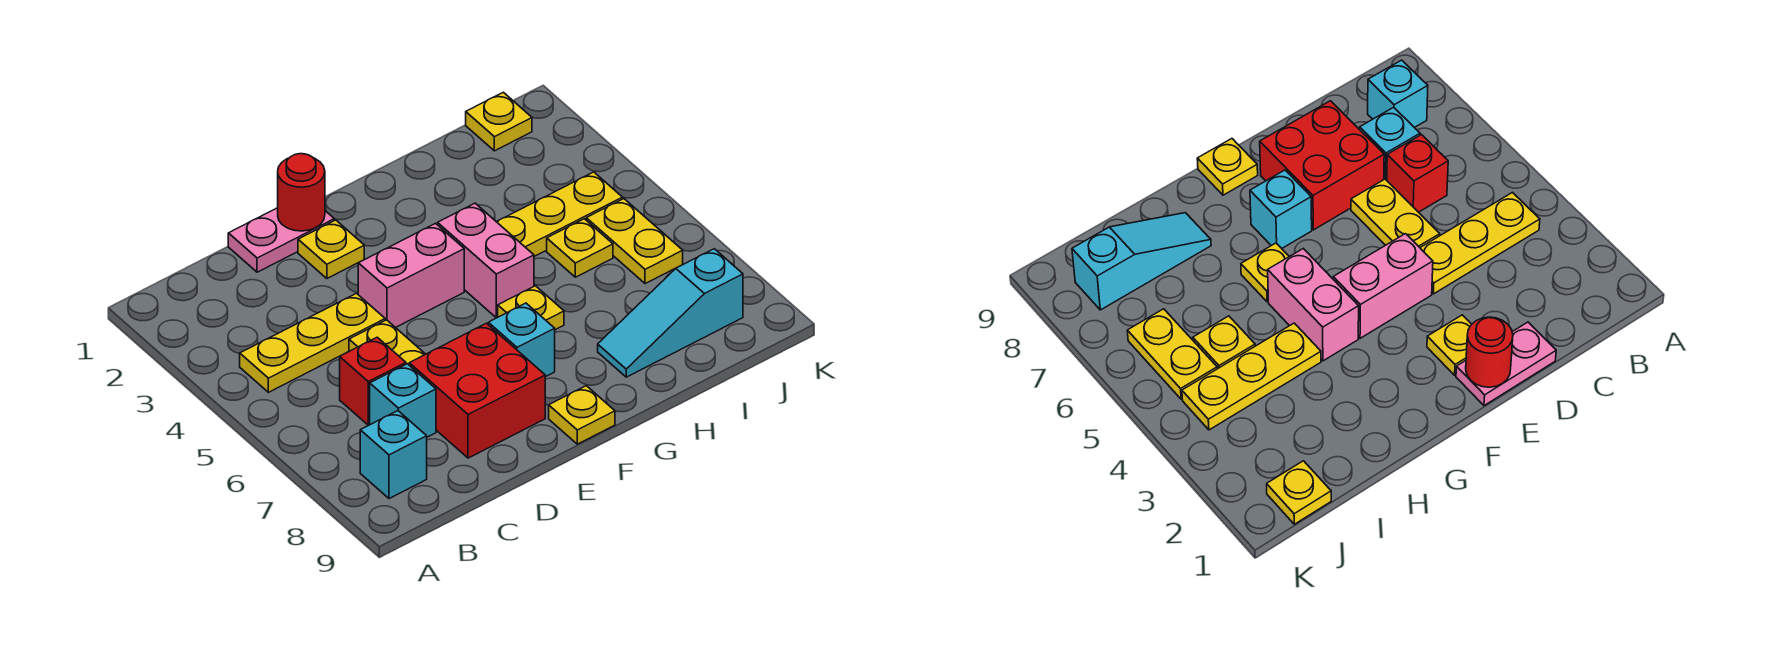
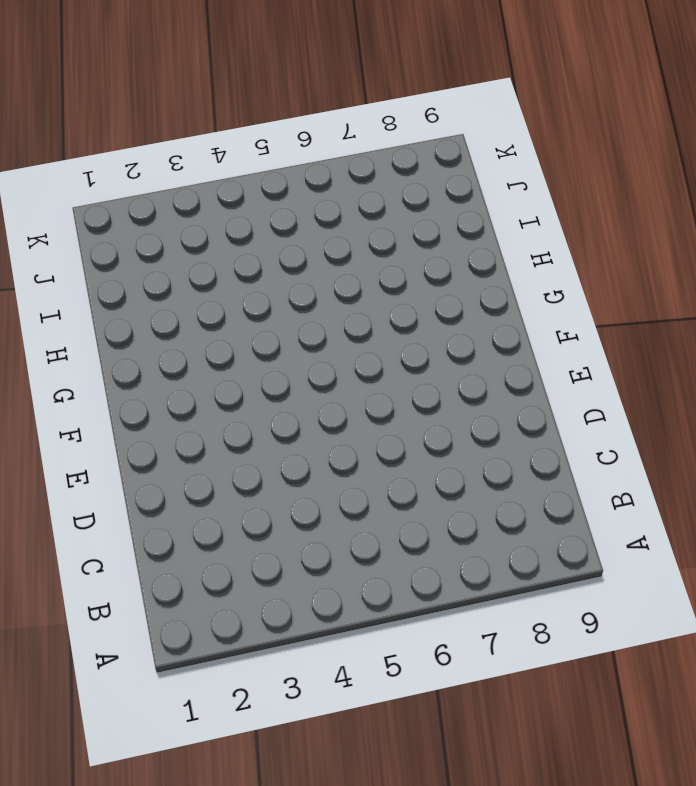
none -> yellow plate B4:D4 level 1
none -> cyan brick B8 level 1
none -> red brick C6 level 1

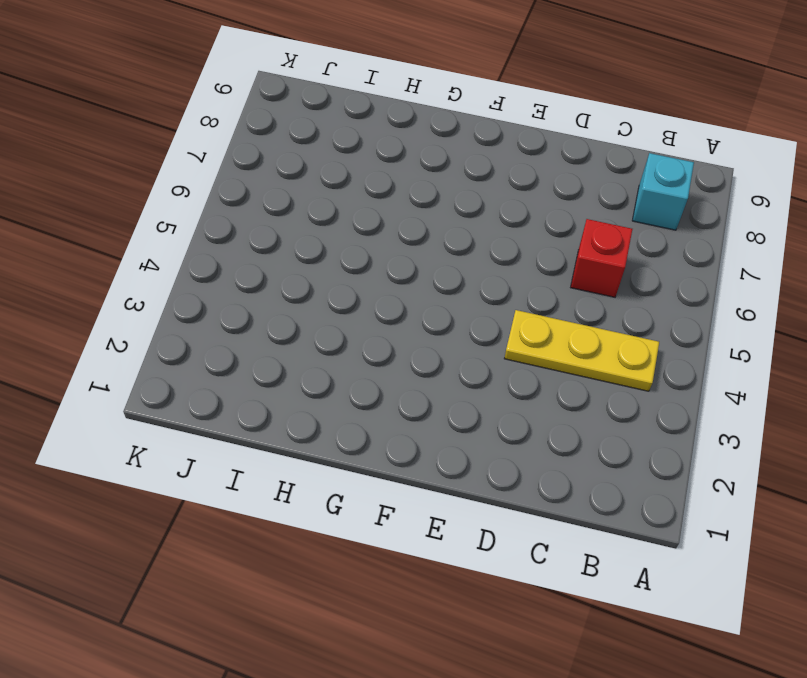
none -> cyan brick C7 level 1
none -> pink plate D1:E1 level 1
none -> yellow plate D5:D6 level 1

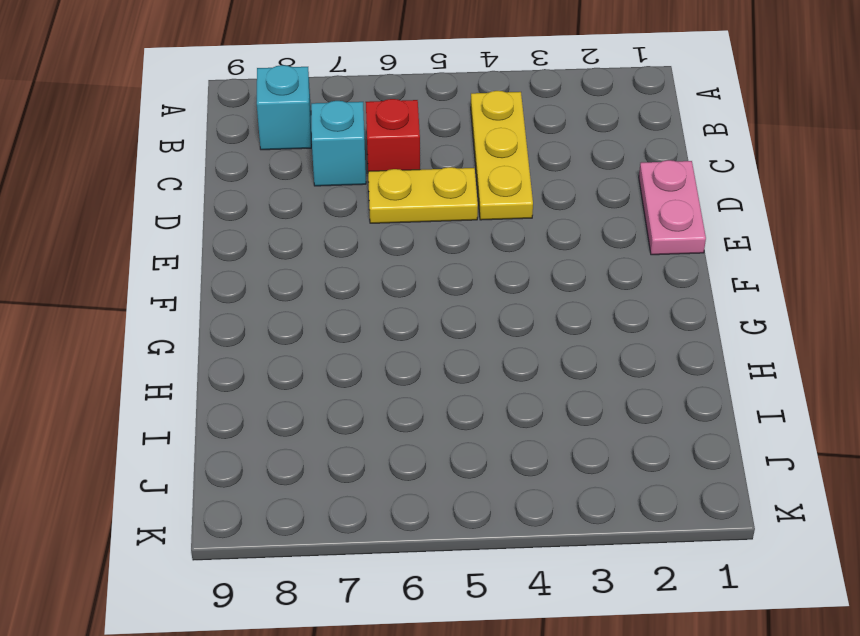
none -> red brick D7:E8 level 1
none -> yellow plate E2 level 1
none -> pink brick E4:F4 level 1

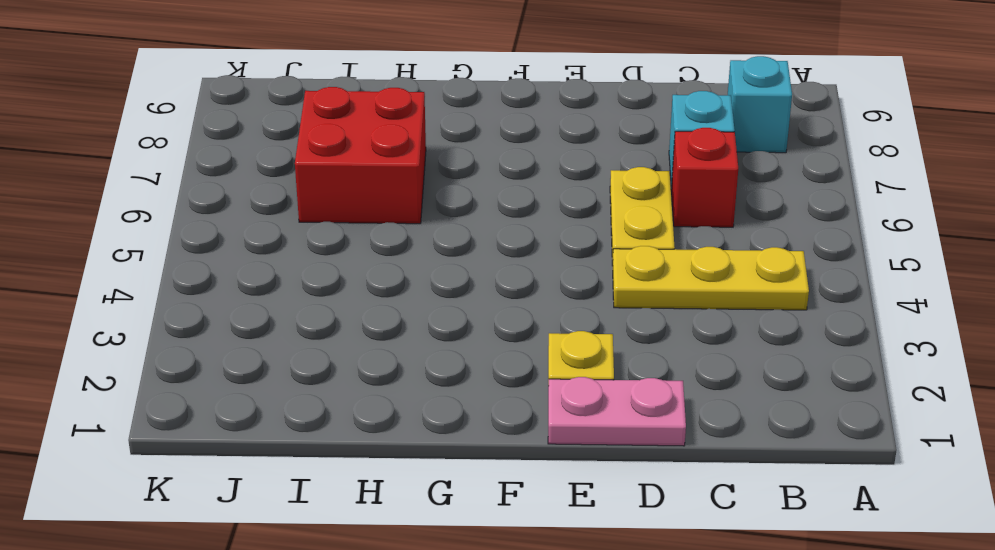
red brick H6:I7 level 1 -> red brick D7:E8 level 1
none -> pink brick E4:F4 level 1
none -> cyan brick F7 level 1
none -> yellow plate F9 level 1

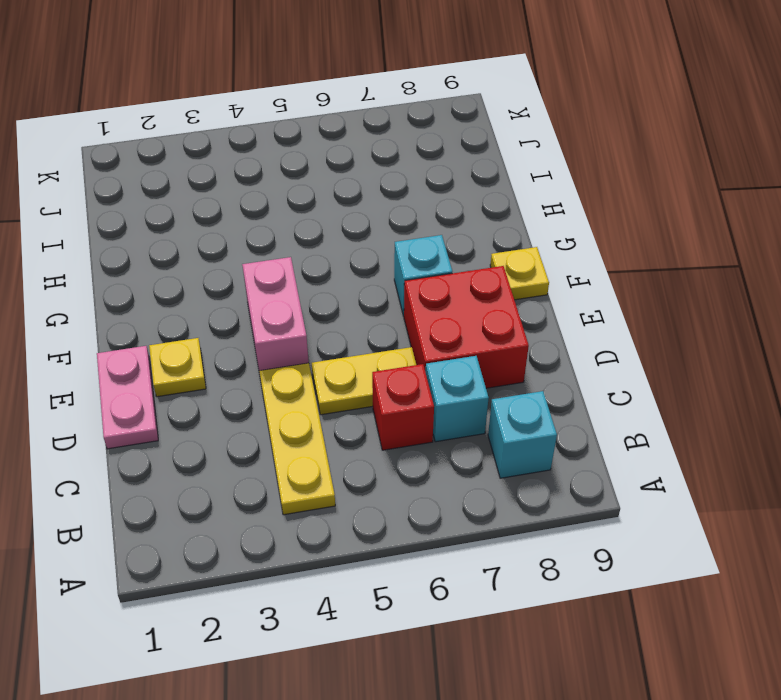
none -> pink brick G4:G5 level 1
none -> yellow plate G6 level 1
none -> yellow plate H4:J4 level 1

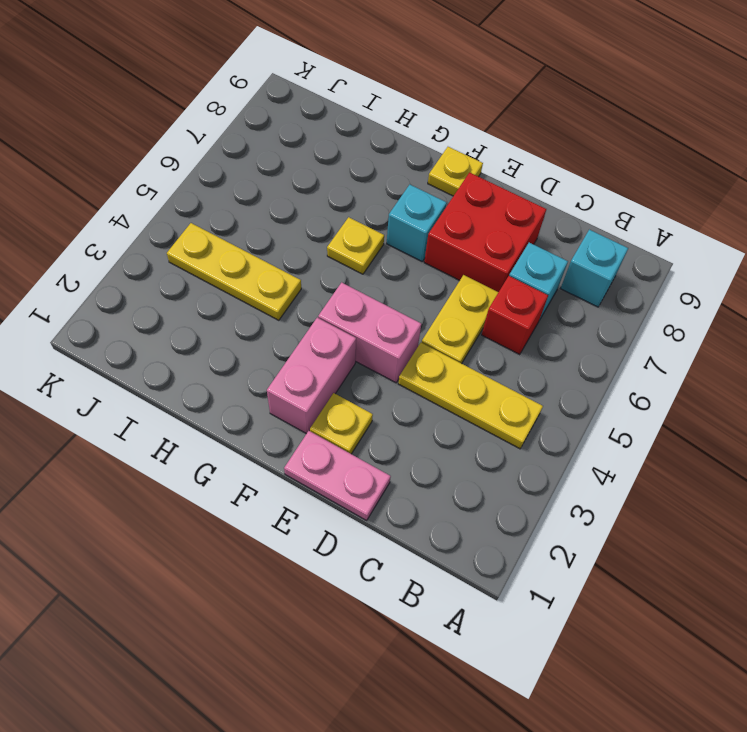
pink brick F2:F3 level 1 -> pink brick G4:G5 level 1
none -> cyan slope H8:J8 level 1 top J
none -> yellow plate I5 level 1
none -> yellow plate J1 level 1

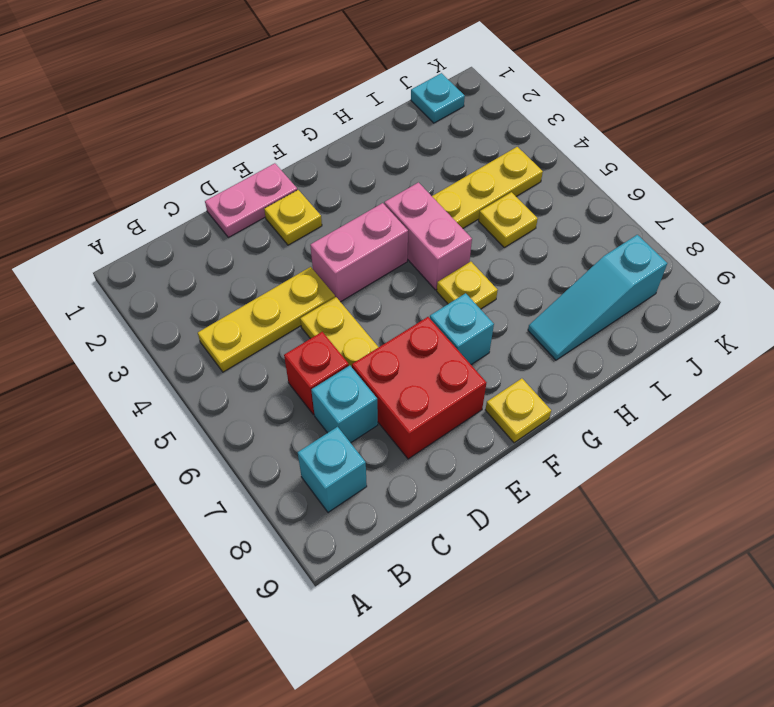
cyan plate J1 level 1 -> yellow plate J1 level 1
none -> yellow plate J5:J6 level 1
none -> red round brick E1 level 2

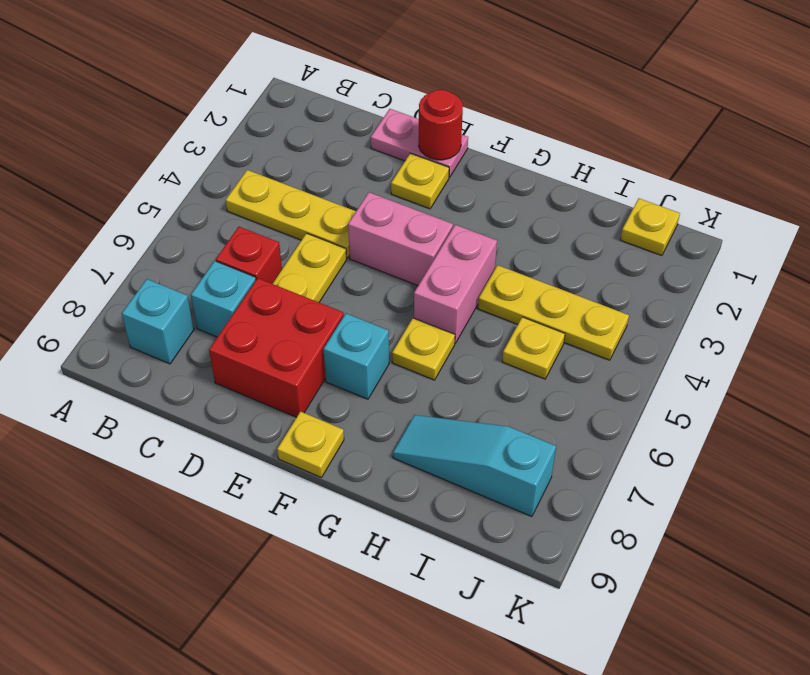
none -> yellow plate J5:J6 level 1

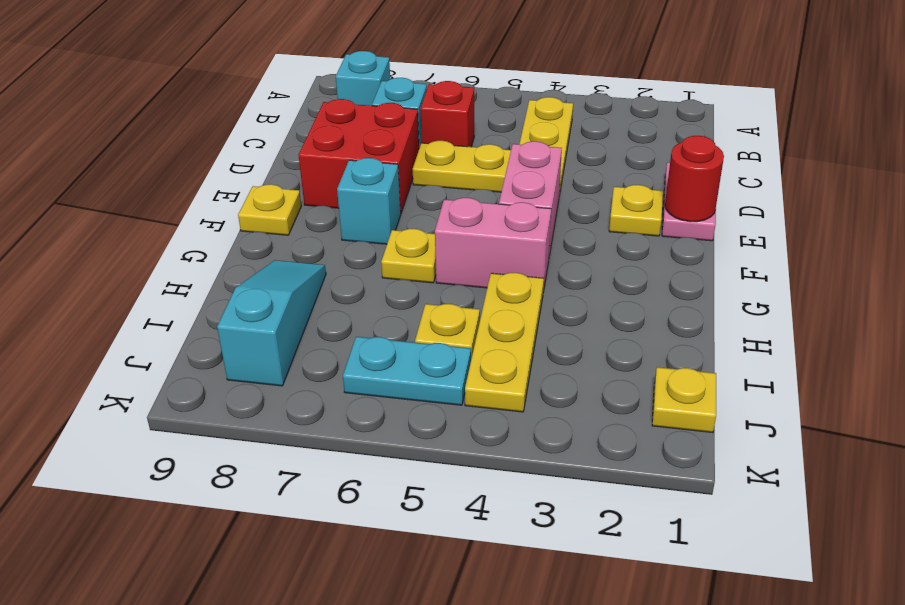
cyan plate J5:J6 level 1 -> yellow plate J5:J6 level 1

